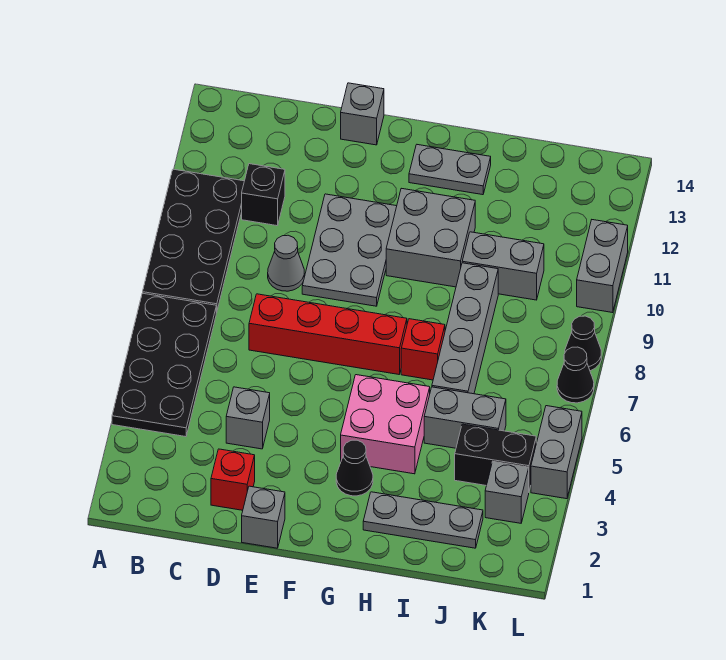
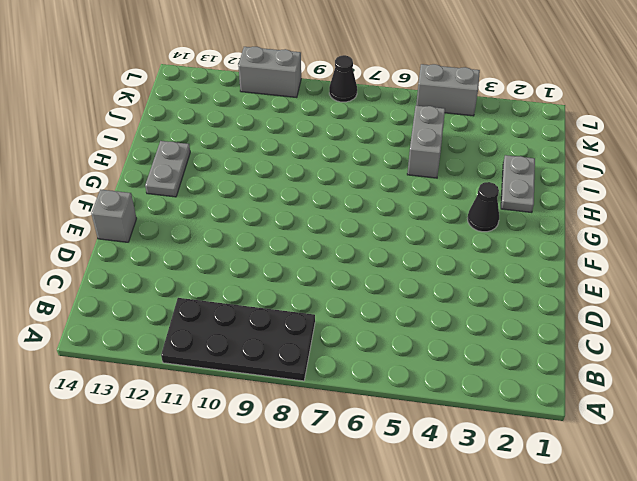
grey plate H2:I2 level 1 -> grey plate H2:J2 level 1
none -> black plate A4:B7 level 1
none -> black brick C11 level 1
none -> red brick D2 level 1

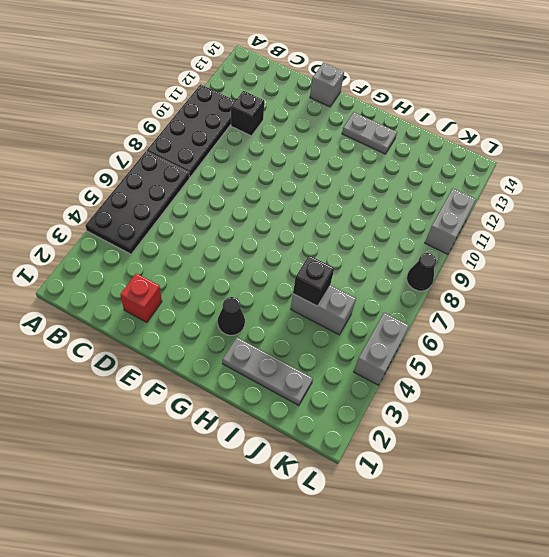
black brick I5 level 2 -> none
none -> grey brick D4 level 1
none -> red brick D7:G7 level 1
none -> grey cone D9 level 1

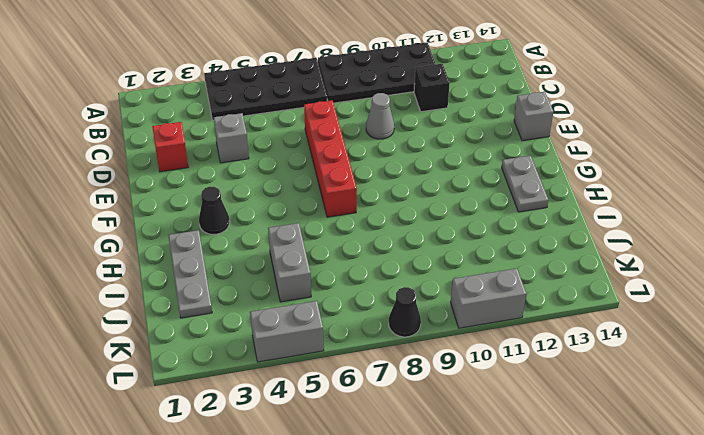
none -> grey brick E1 level 1
none -> grey plate E9:F11 level 1
none -> pink brick G4:H5 level 1

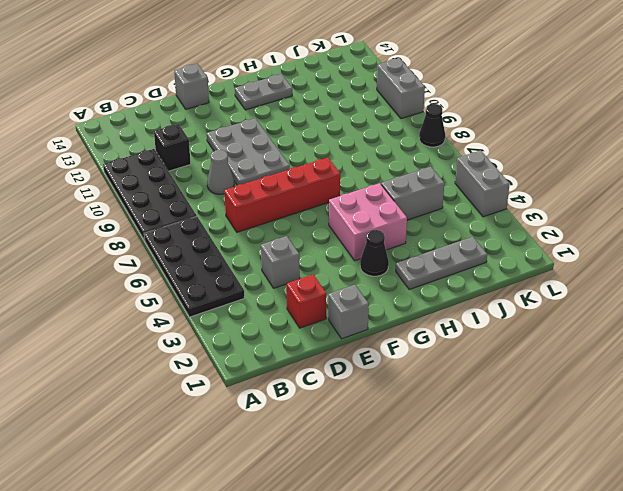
none -> grey brick G10:H11 level 1
none -> red brick H7 level 1
none -> grey brick I6:I9 level 1

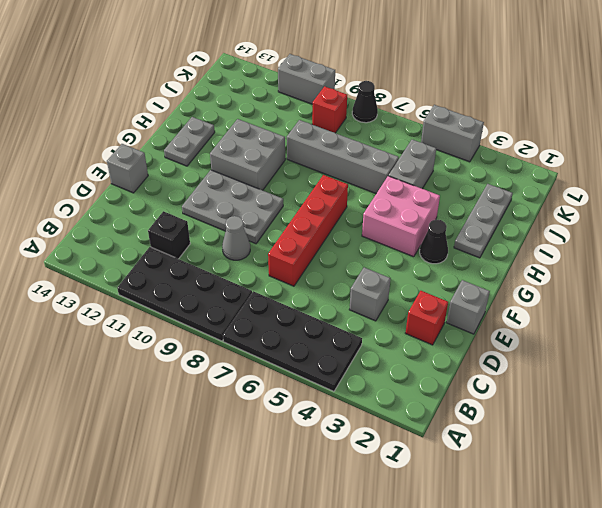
red brick K9 level 1 -> red brick H7 level 1
none -> grey brick I10:J10 level 1
none -> black brick J4:K4 level 1
none -> grey brick K3 level 1

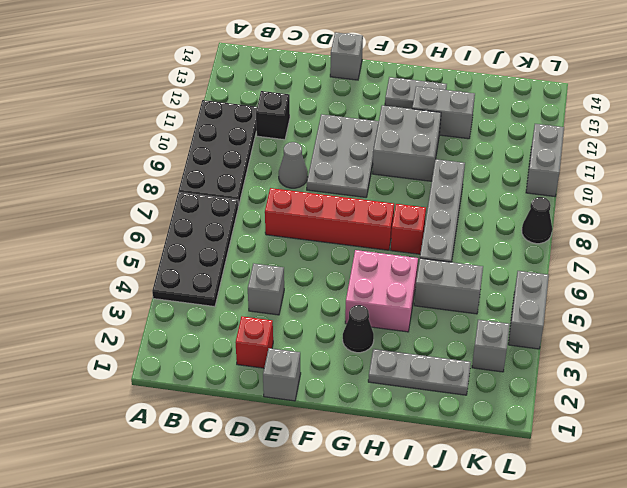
grey brick H12:I12 level 1 -> grey brick I10:J10 level 1
none -> black brick J4:K4 level 1
none -> black cone L7 level 1

